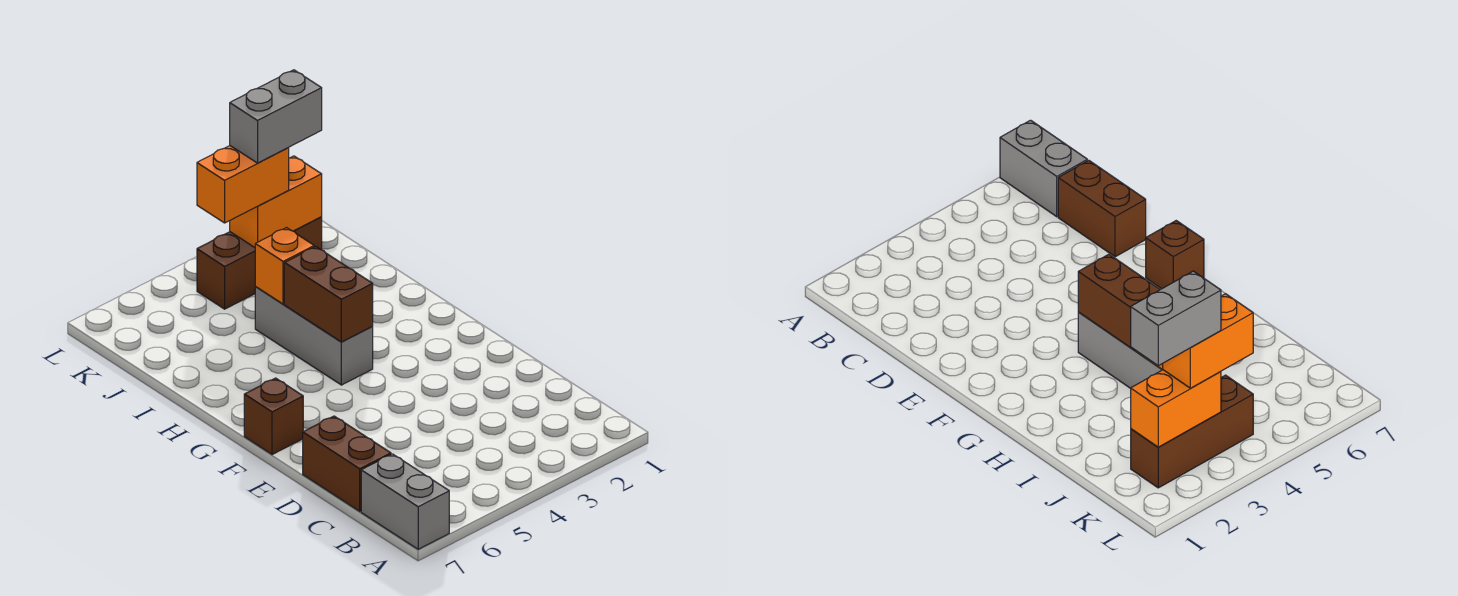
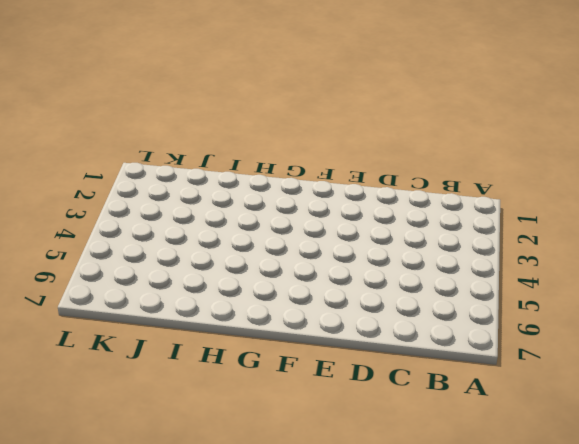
none -> grey brick A7:B7 level 1
none -> brown brick C7:D7 level 1

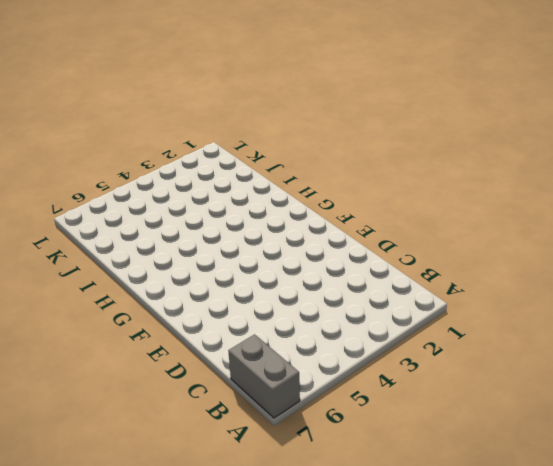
none -> brown brick C7:D7 level 1
none -> brown brick F7 level 1

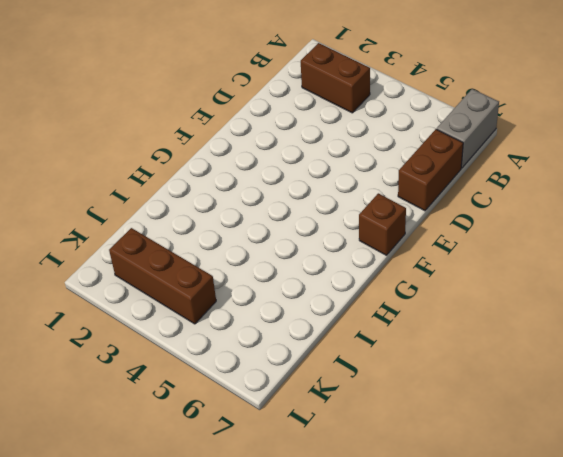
brown brick B2:B3 level 1 -> brown brick G4:H4 level 2
none -> grey brick G4:I4 level 1
none -> orange brick I4 level 2

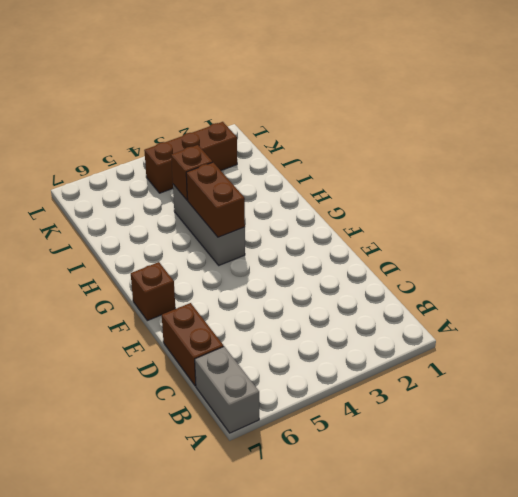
brown brick I4 level 2 -> orange brick I4 level 2
none -> orange brick K2:K3 level 2
none -> orange brick K3:K4 level 3

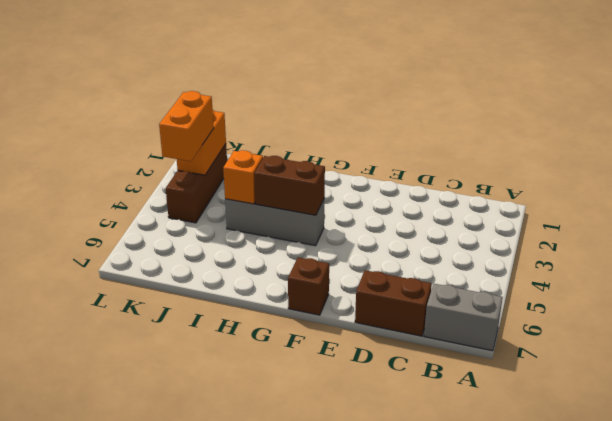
none -> grey brick K2:K3 level 4

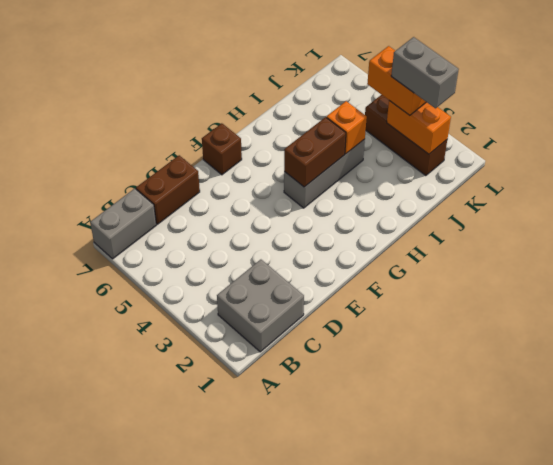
grey brick B1:C2 level 1 -> none

